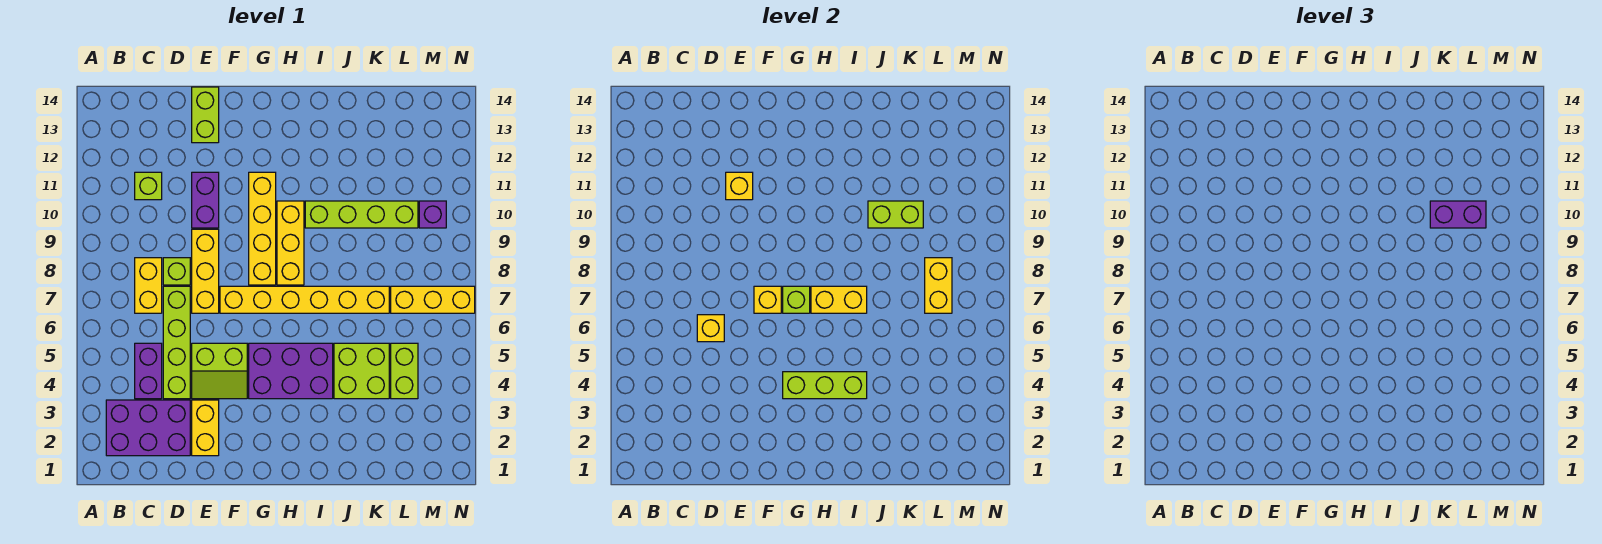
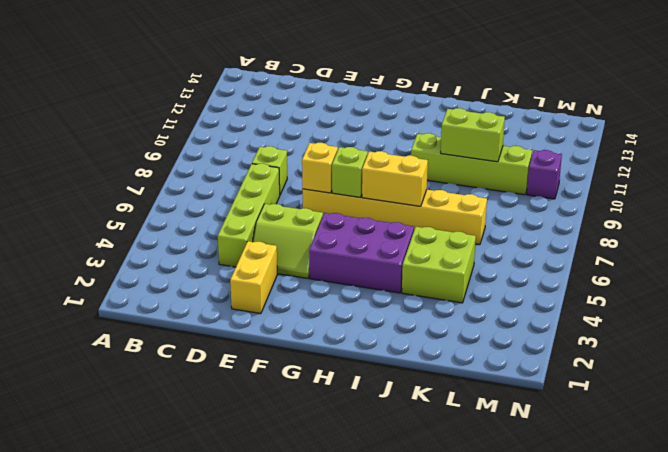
none -> purple brick B2:D3 level 1
none -> purple brick C4:C5 level 1
none -> yellow brick C7:C8 level 1

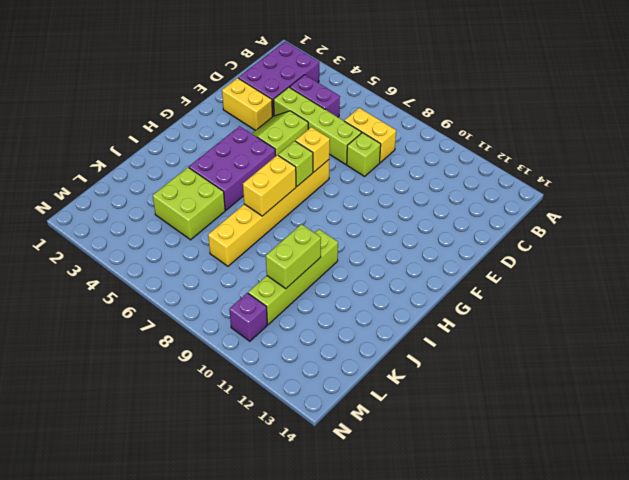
none -> lime brick C11 level 1
none -> yellow brick E7:E9 level 1
none -> purple brick E10:E11 level 1

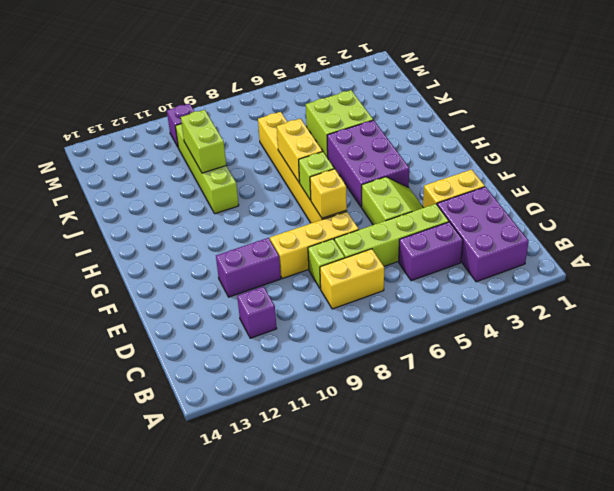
purple brick C11 level 1 -> lime brick C11 level 1
none -> lime brick E13:E14 level 1
none -> yellow brick G8:G11 level 1
none -> yellow brick H8:H10 level 1

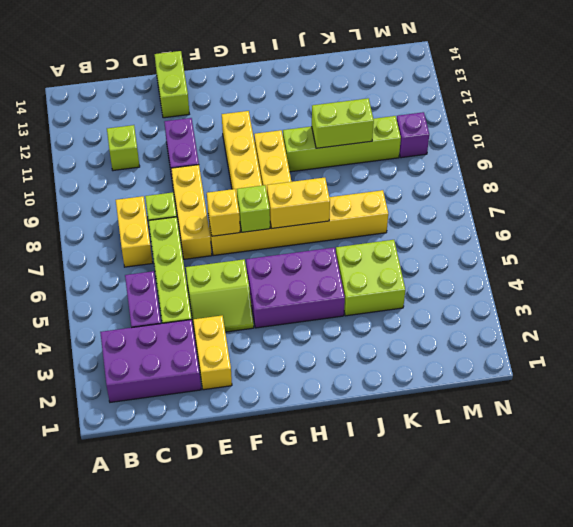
none -> lime brick L4:L5 level 1
none -> yellow brick L7:N7 level 1
none -> yellow brick D6 level 2

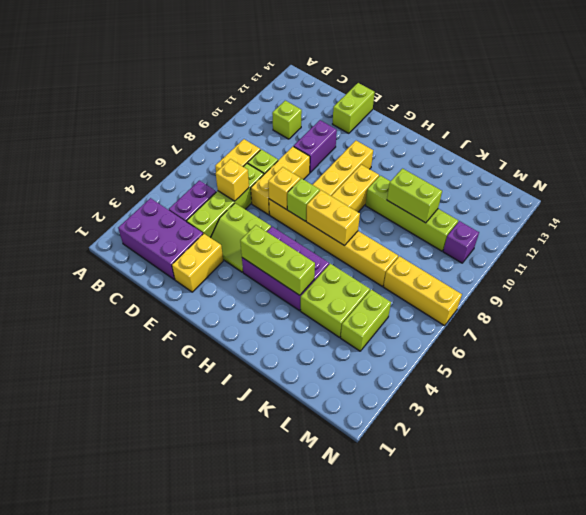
none -> yellow brick E11 level 2
none -> yellow brick L7:L8 level 2
none -> purple brick K10:L10 level 3

